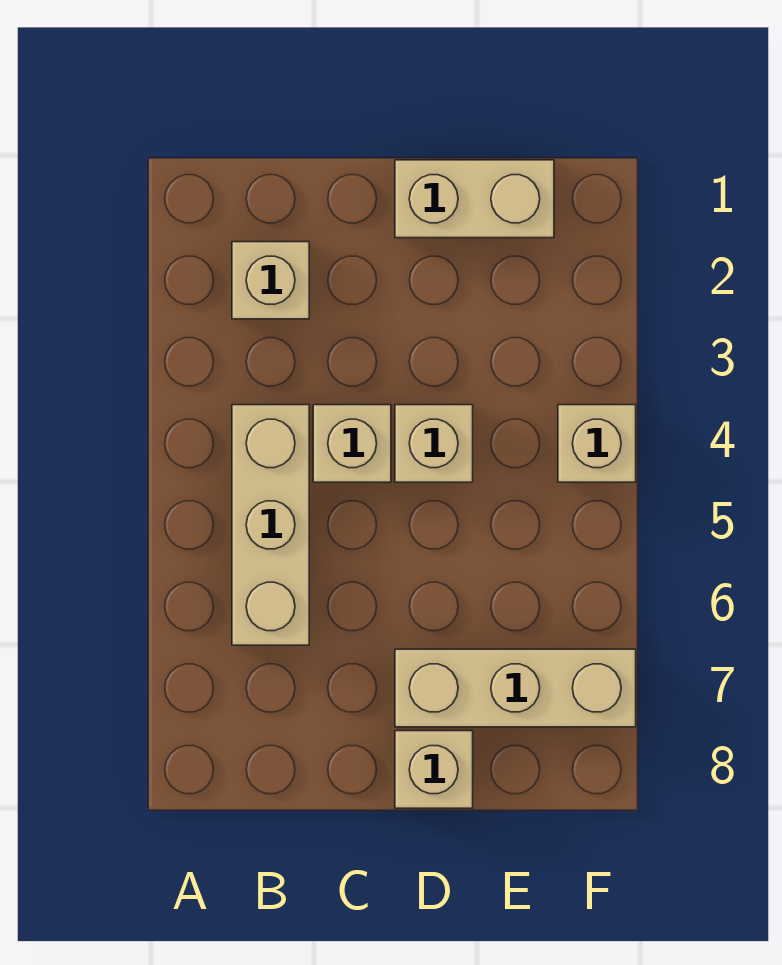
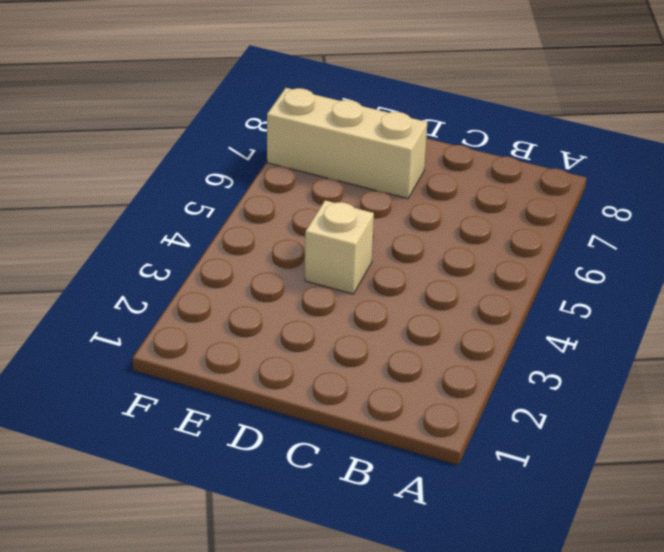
none -> tan brick B2 level 1
none -> tan brick B4:B6 level 1

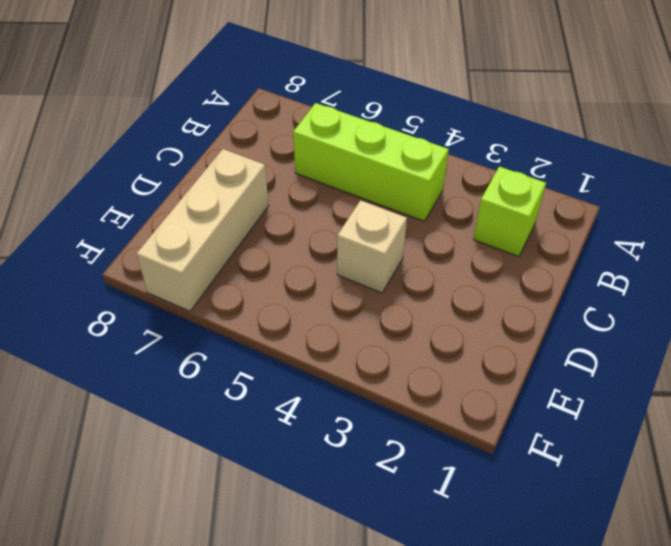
lime brick B2 level 1 -> tan brick B2 level 1
lime brick B4:B6 level 1 -> tan brick B4:B6 level 1
none -> tan brick C4 level 1
none -> tan brick D1:E1 level 1

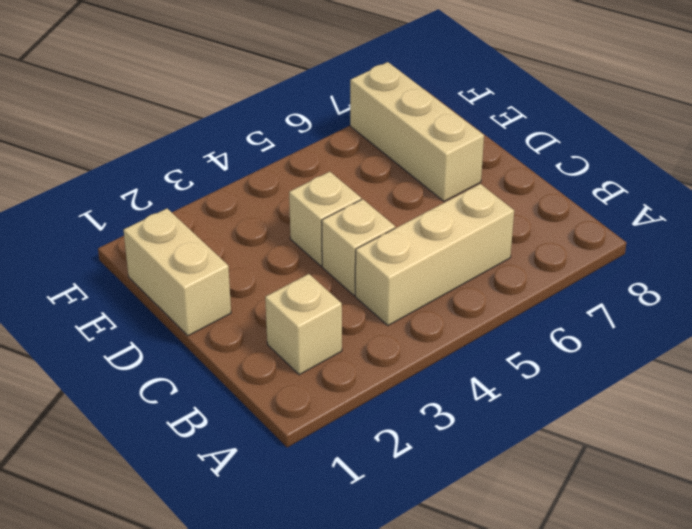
none -> tan brick D8 level 1
none -> tan brick F4 level 1

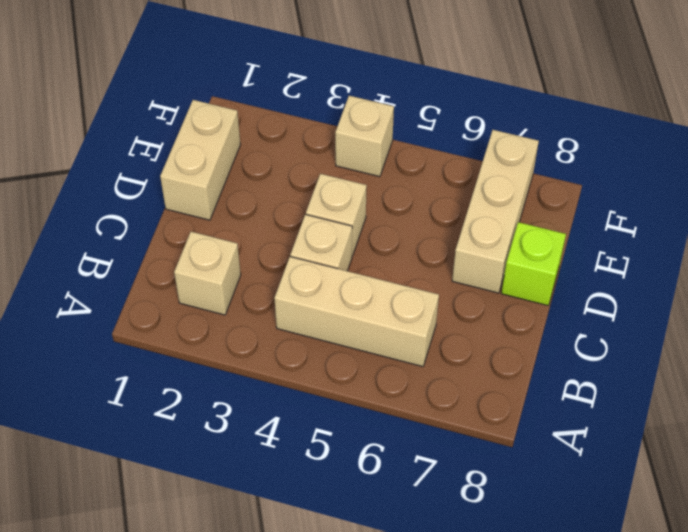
lime brick D8 level 1 -> tan brick D8 level 1

